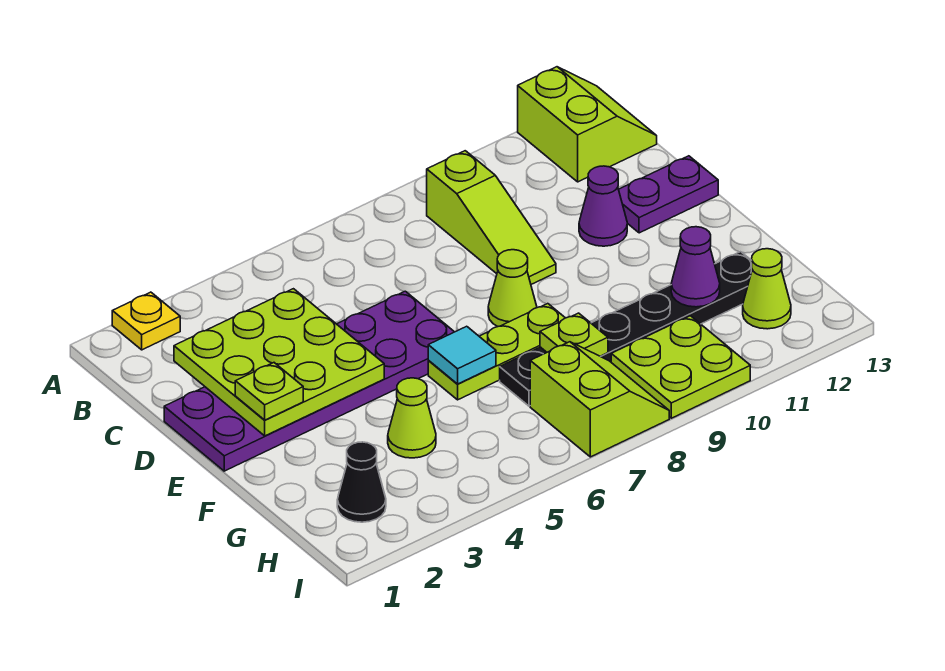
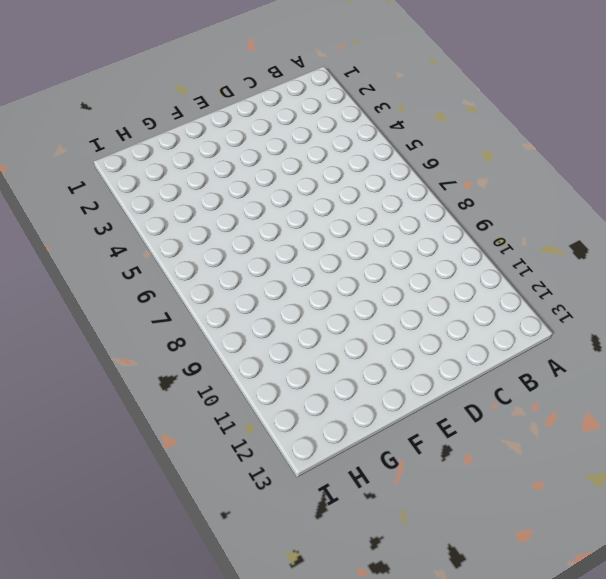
none -> yellow plate A2 level 1
none -> lime slope A12:B13 level 1 top 12
none -> lime slope B9:D9 level 1 top B

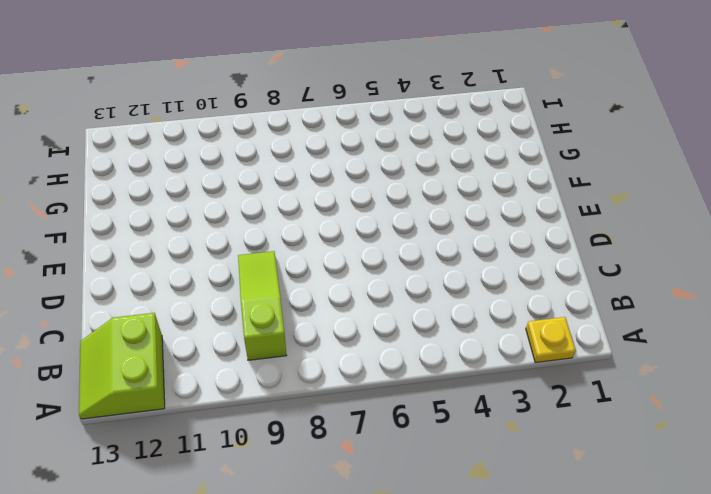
none -> purple plate D1:E6 level 1
none -> purple cone D11 level 1
none -> purple plate D12:D13 level 1

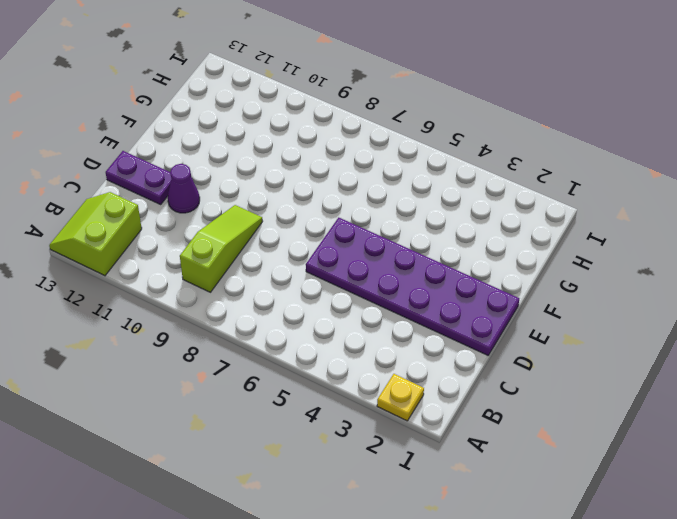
none -> lime cone E8 level 1
none -> lime plate F6:F8 level 1
none -> lime cone G4 level 1

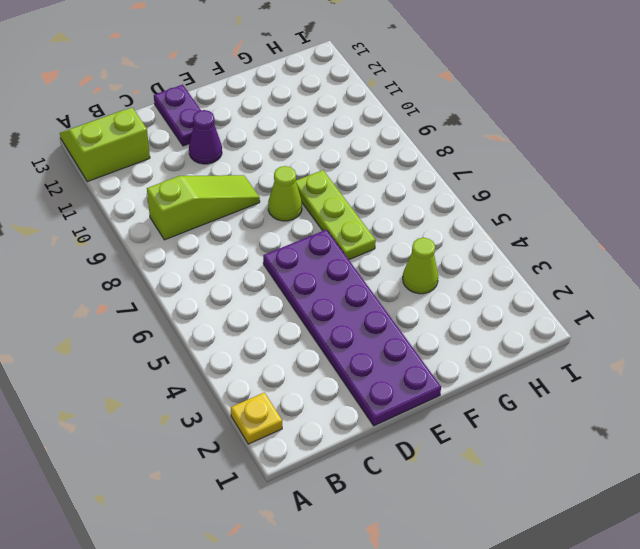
none -> black plate G7:G12 level 1
none -> black cone H2 level 1
none -> lime slope H7:I8 level 1 top 7

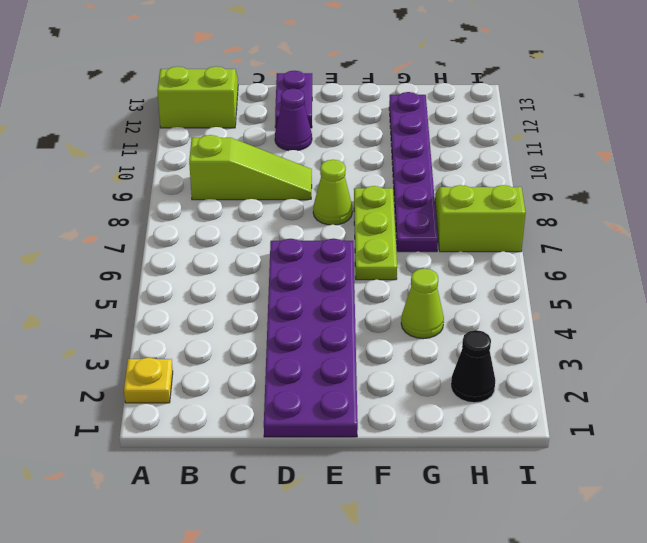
purple plate G7:G12 level 1 -> black plate G7:G12 level 1
none -> lime plate H9:I10 level 1
none -> lime cone H12 level 1
none -> lime plate C2:E4 level 2

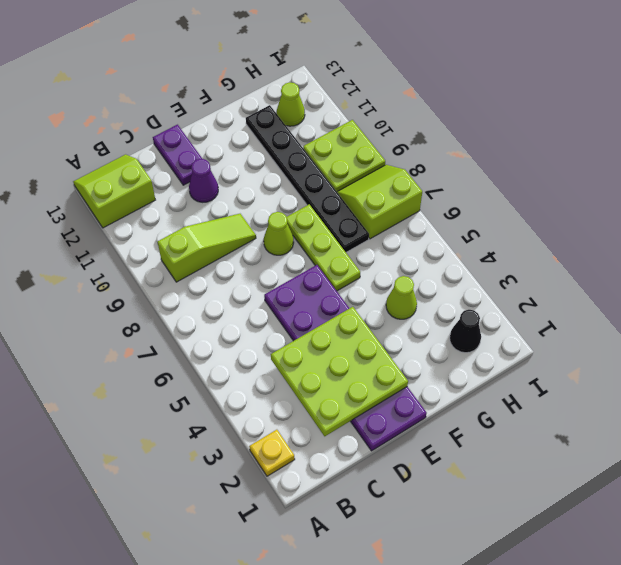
none -> cyan tile F6 level 2
none -> lime plate G8 level 2
none -> purple cone G11 level 2

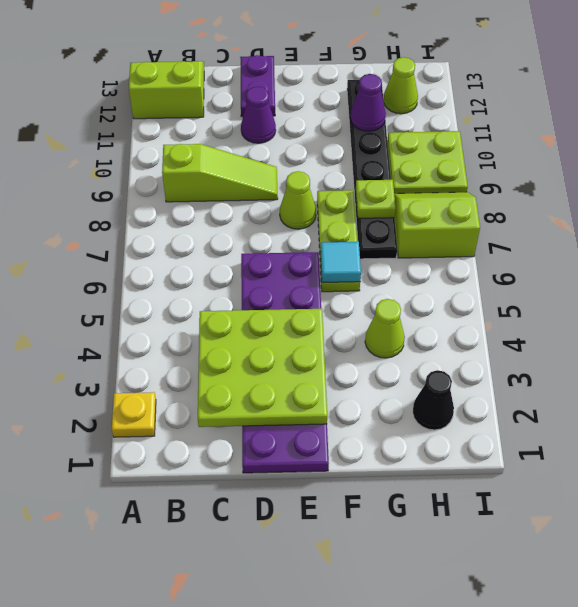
none -> lime plate E2 level 3

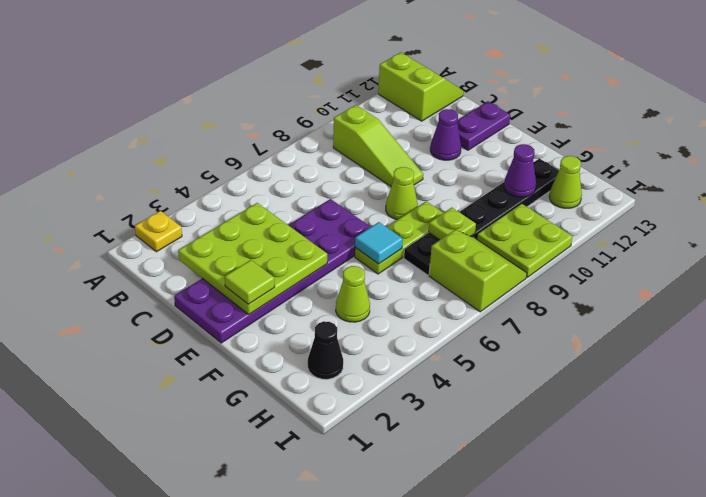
lime tile E2 level 3 -> lime plate E2 level 3

